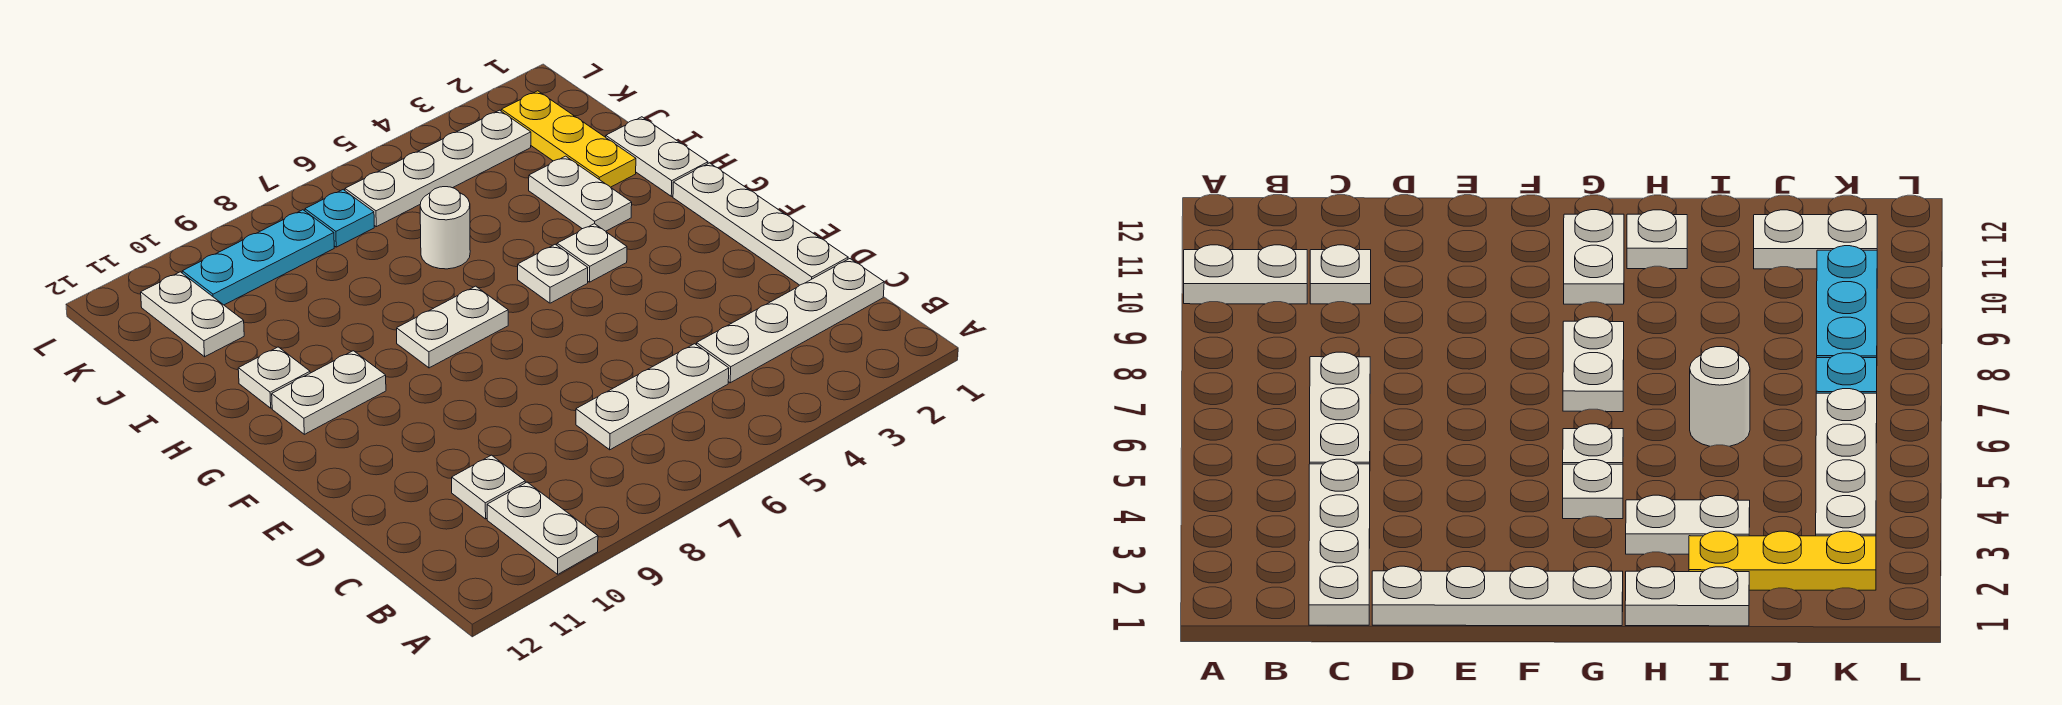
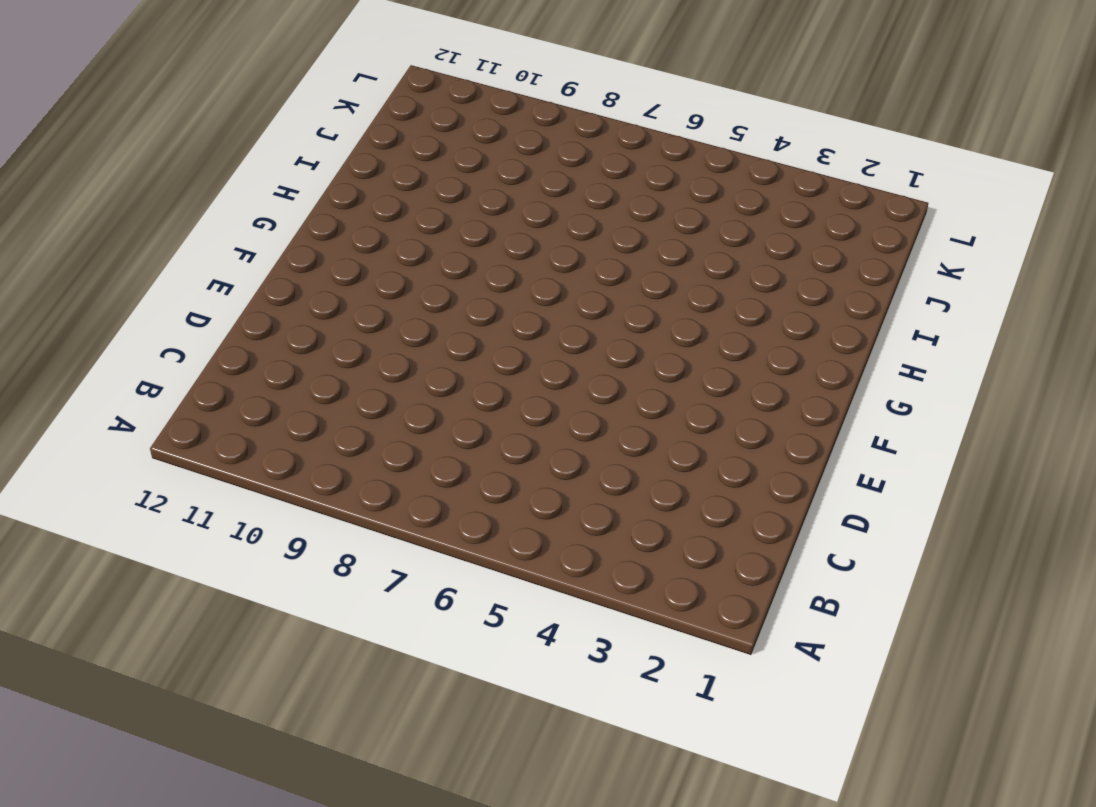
none -> white plate A10:B10 level 1
none -> white plate C1:C4 level 1
none -> white plate C5:C7 level 1

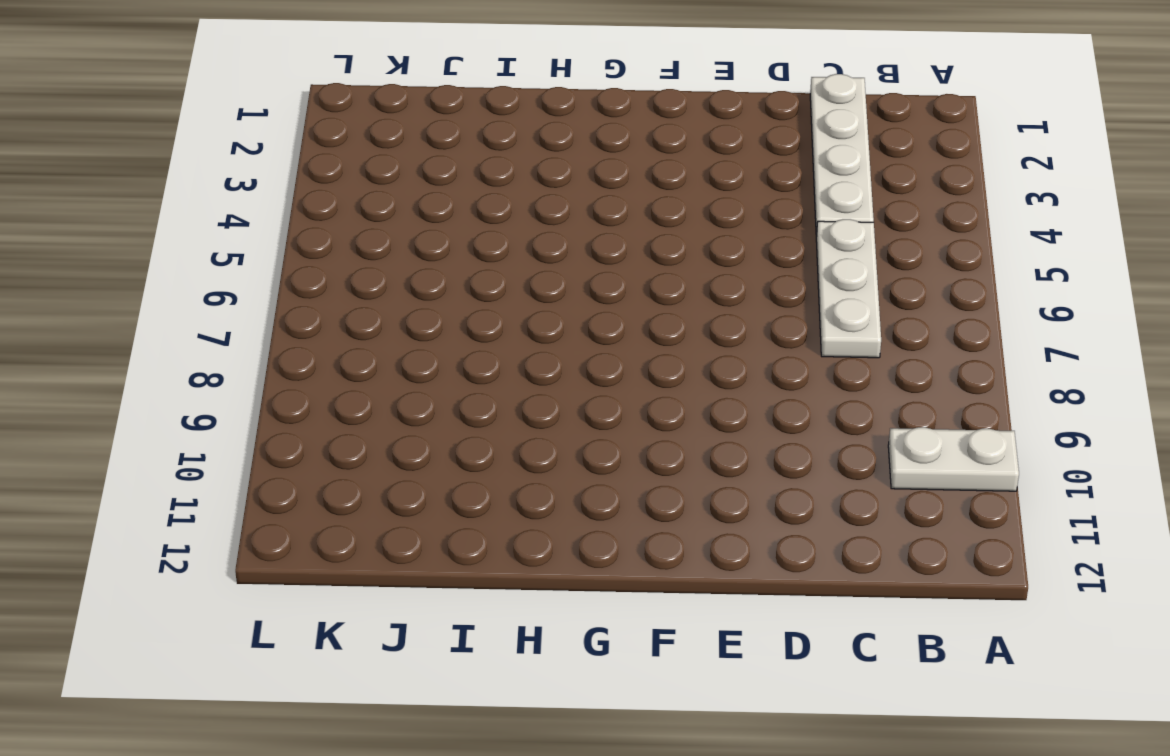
none -> white plate C10 level 1
none -> white plate D1:G1 level 1
none -> white plate G4 level 1

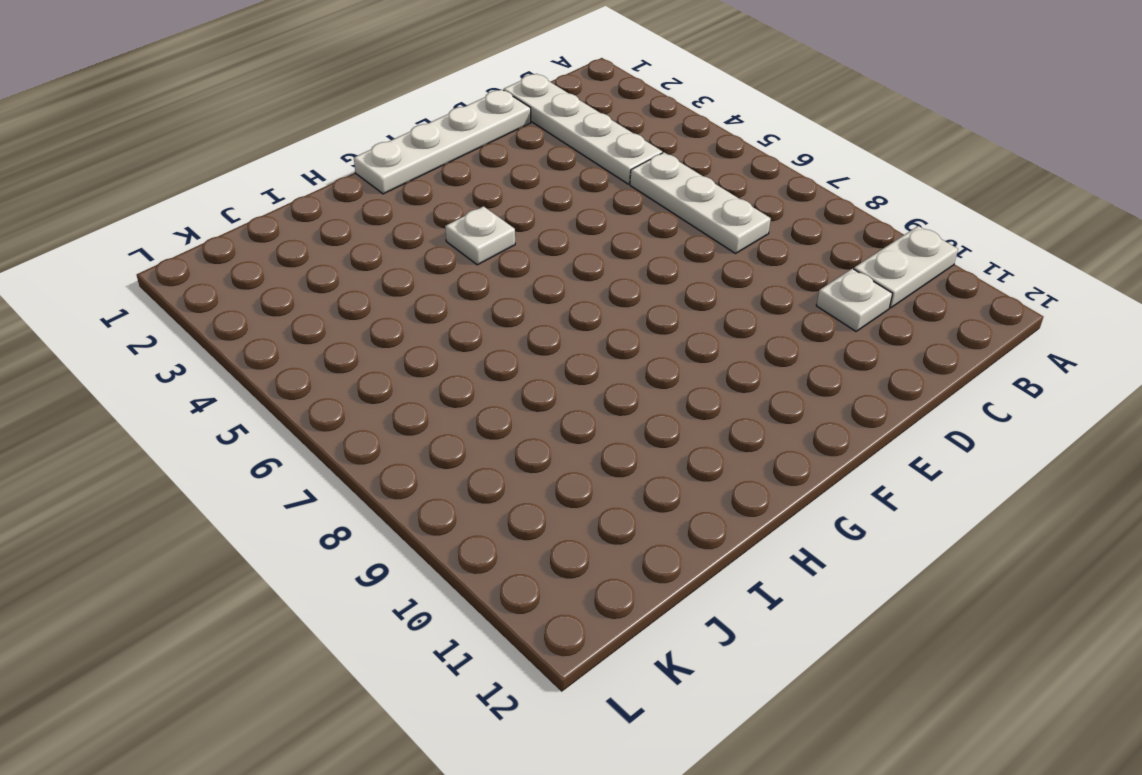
none -> white plate G5 level 1
none -> white plate G7:G8 level 1
none -> white plate G10:G11 level 1

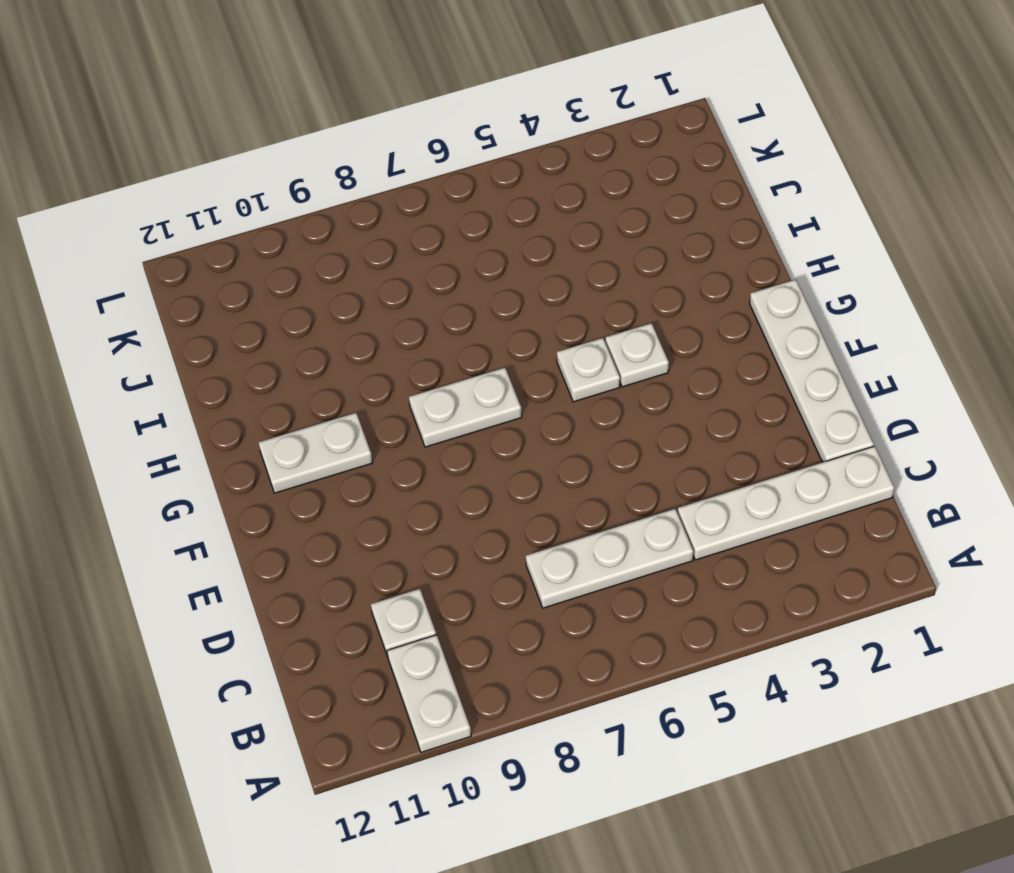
none -> white plate H1:I1 level 1
none -> white plate H3:I3 level 1
none -> white plate H11 level 1

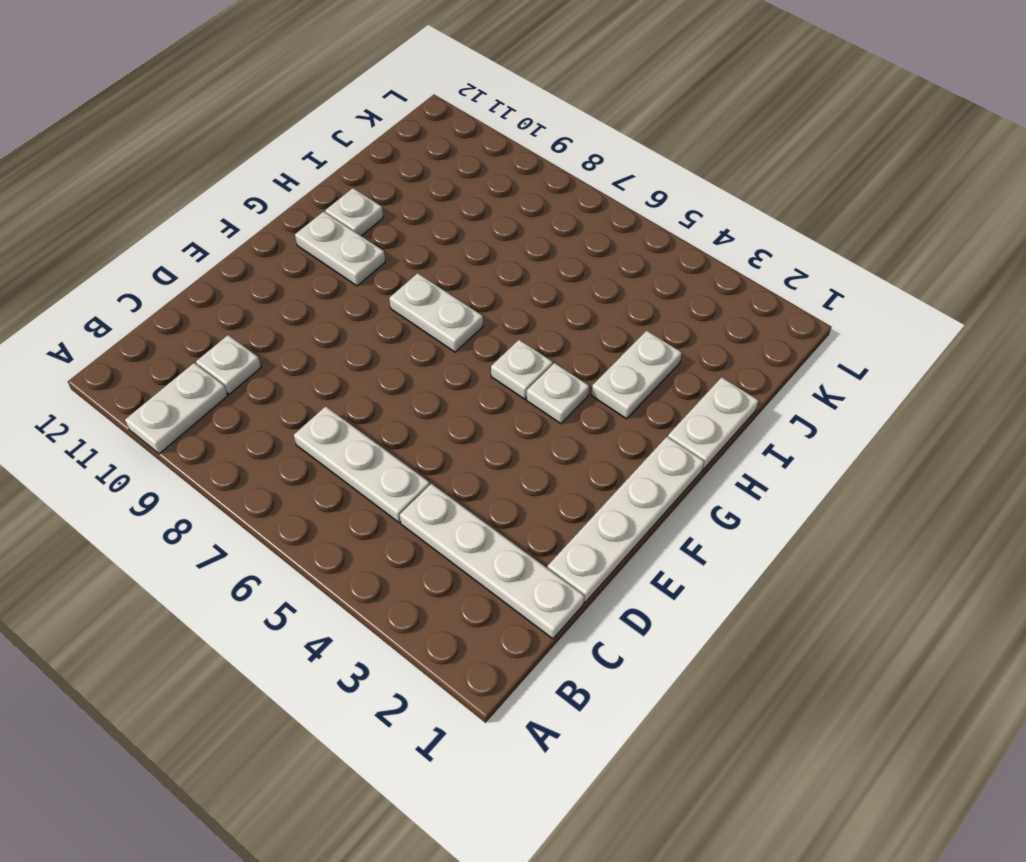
none -> yellow plate I2:K2 level 1
none -> white round brick I6 level 1
none -> white plate J11:K11 level 1

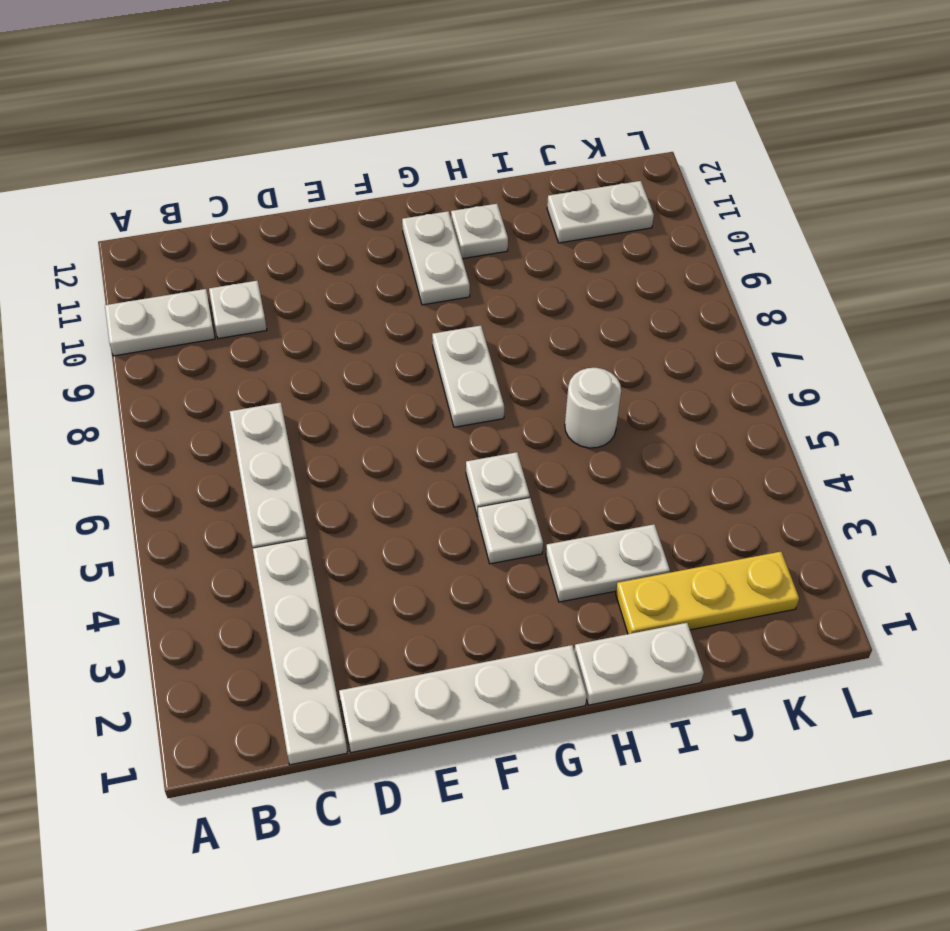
none -> white plate K3:K6 level 1
none -> cyan plate K7 level 1
none -> cyan plate K8:K10 level 1

